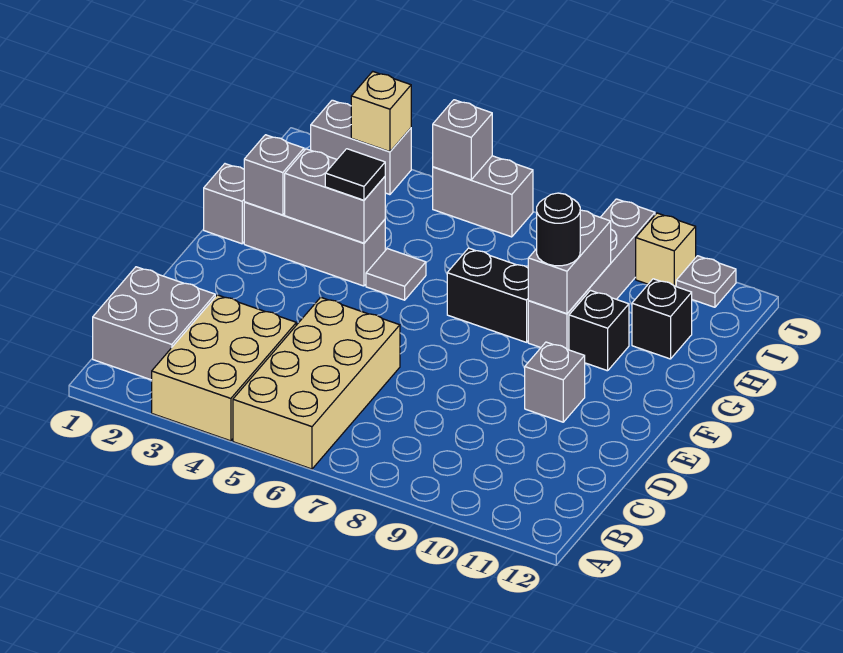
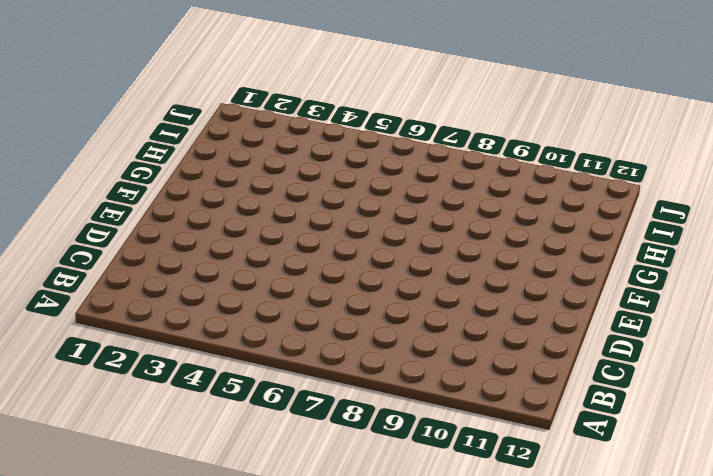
none -> tan brick A3:C4 level 1
none -> tan brick A5:D6 level 1
none -> grey brick B1:C2 level 1

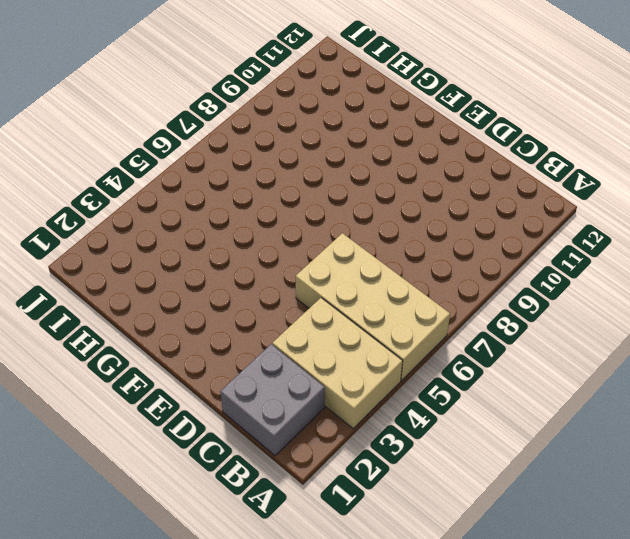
none -> grey brick E10 level 1
none -> grey brick G1 level 1
none -> grey brick G2:G4 level 1

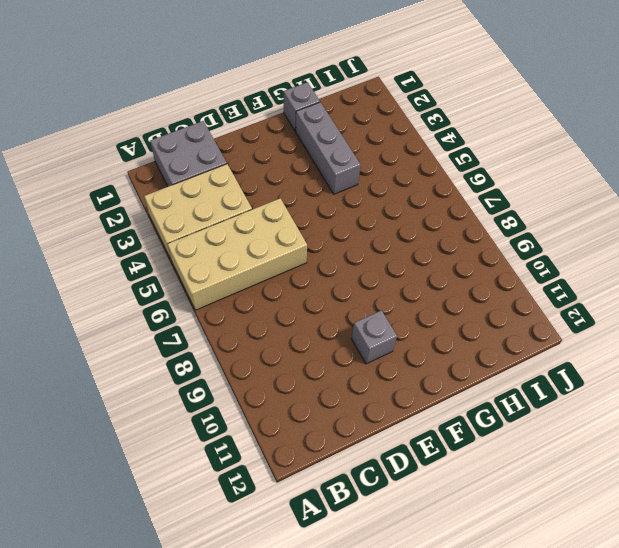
none -> grey tile G5 level 1
none -> black brick G7:G8 level 1
none -> grey brick G9:J9 level 1

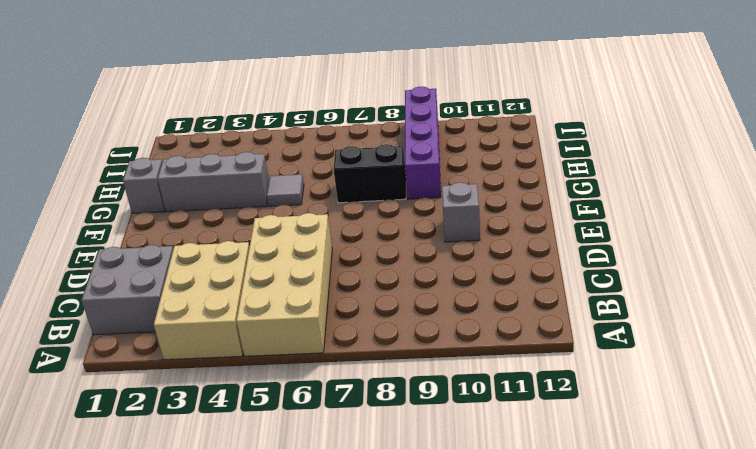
purple brick G9:J9 level 1 -> grey brick G9:J9 level 1
none -> black brick G10 level 1
none -> black brick H11 level 1
none -> grey brick J2:J3 level 1

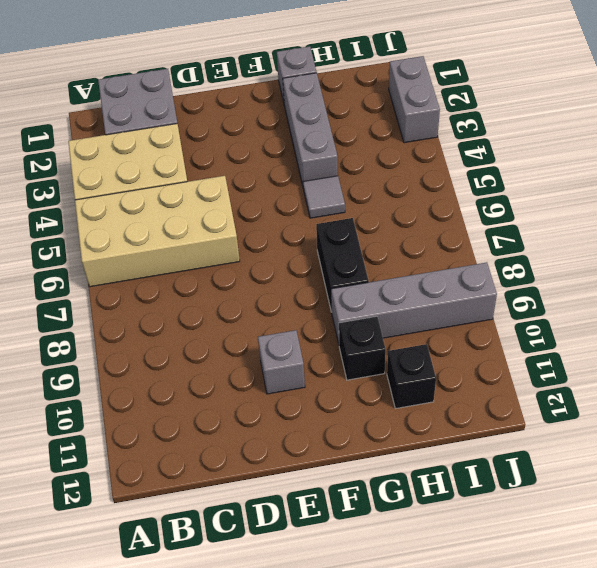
none -> grey brick J5:J6 level 1
none -> tan brick J10 level 1
none -> grey plate J11 level 1

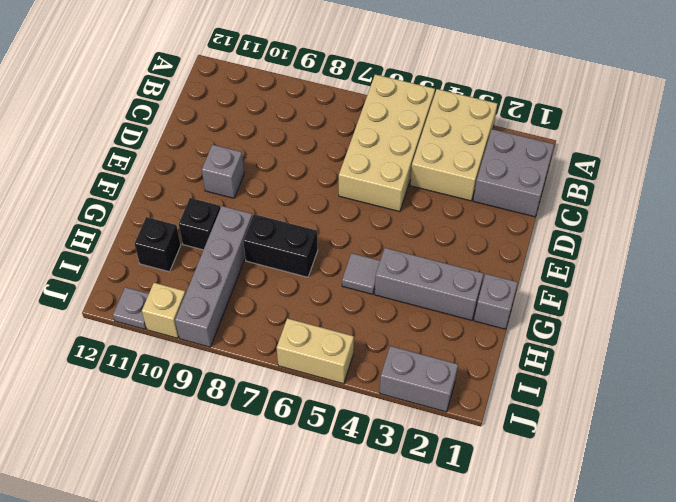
tan brick J5:J6 level 1 -> grey brick J5:J6 level 1
none -> grey brick G2 level 2
none -> grey brick G3:G4 level 2
none -> grey brick G9:H9 level 2

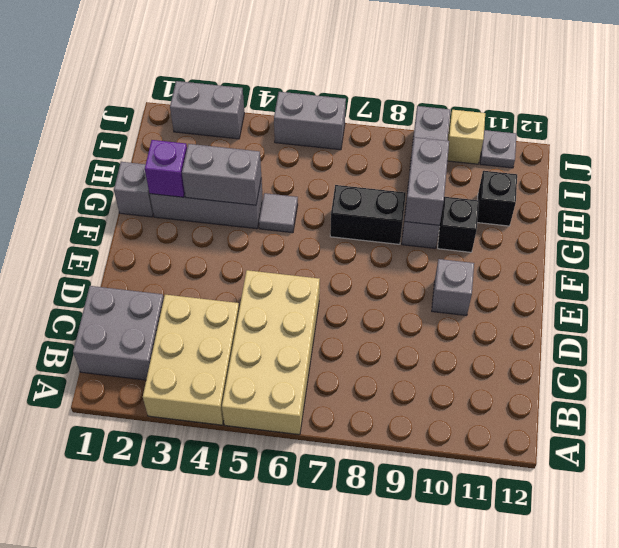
purple brick G2 level 2 -> grey brick G2 level 2
none -> tan brick J3 level 2
none -> grey brick J5 level 2
none -> black tile G4 level 3

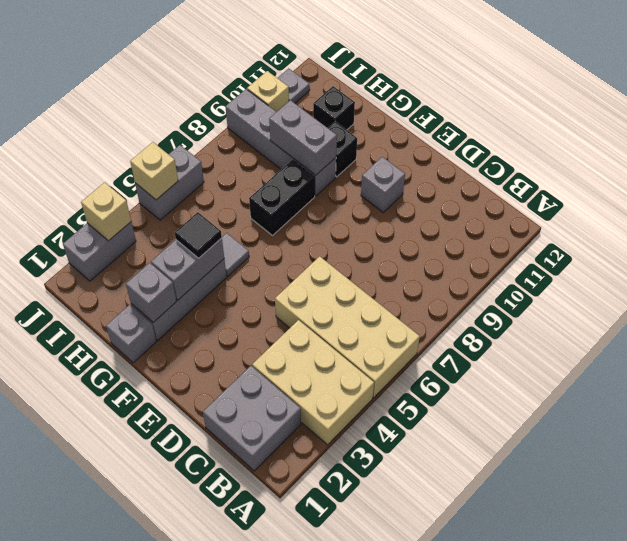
tan brick J5 level 2 -> grey brick J5 level 2
none -> black round brick G9 level 3

